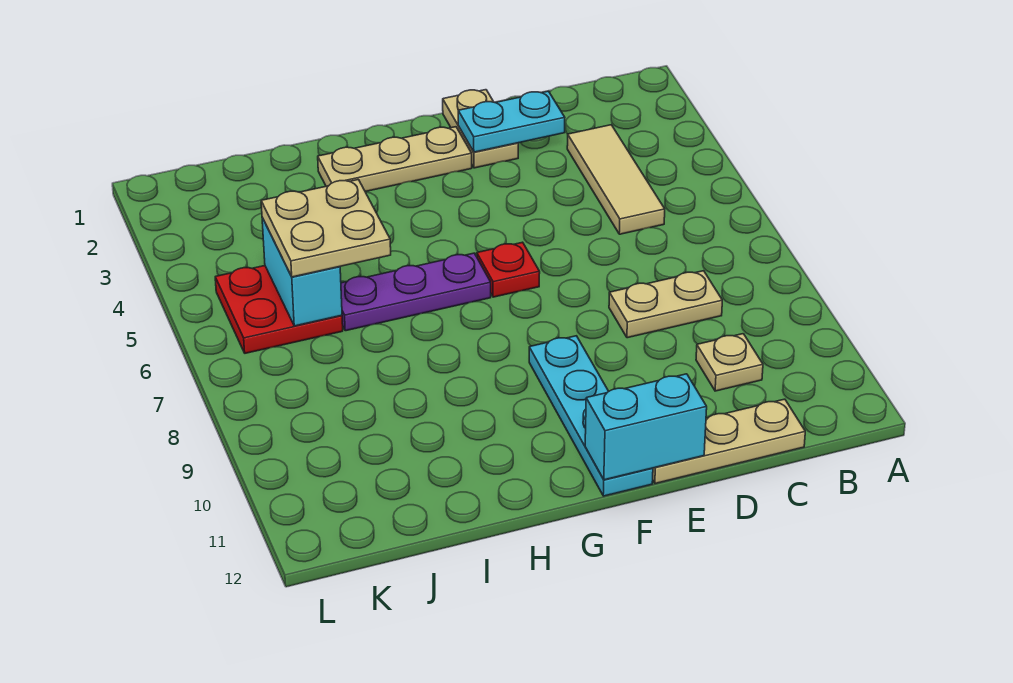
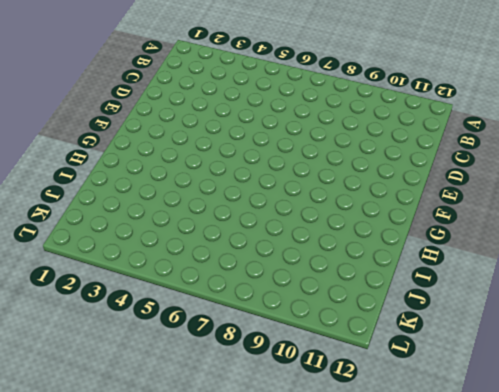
none -> tan tile C3:C5 level 1
none -> tan plate C8:D8 level 1
none -> tan plate C10 level 1

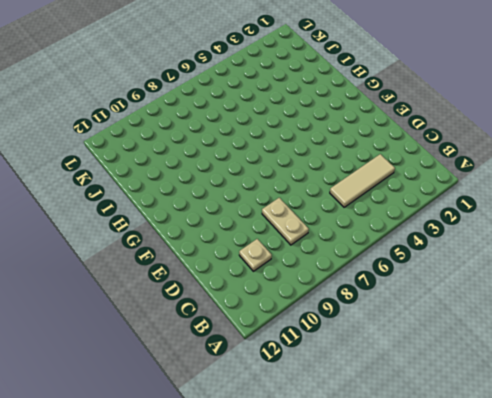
none -> tan plate C12:E12 level 1
none -> tan plate E1:E2 level 1
none -> tan plate F2:H2 level 1

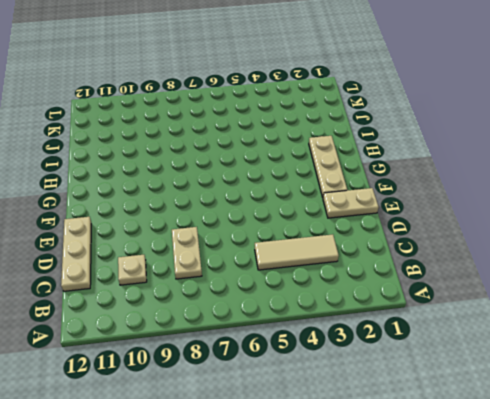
none -> red plate F6 level 1
none -> cyan plate F9:F12 level 1
none -> purple plate G6:I6 level 1

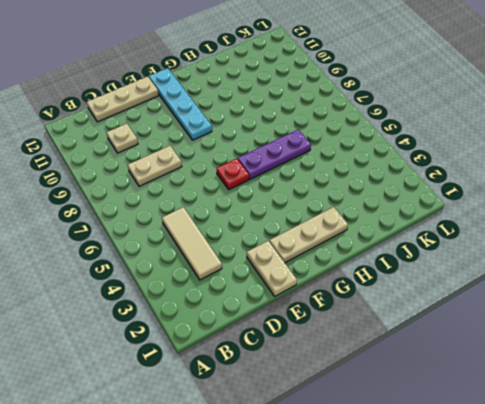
none -> red plate J5:K6 level 1
none -> cyan plate D2:E2 level 2
none -> cyan brick E12:F12 level 2

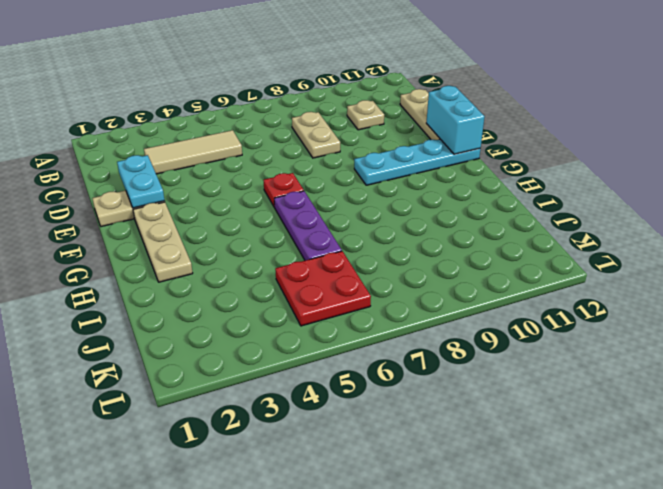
none -> cyan brick J5:J6 level 2
none -> tan plate I5:J6 level 3

